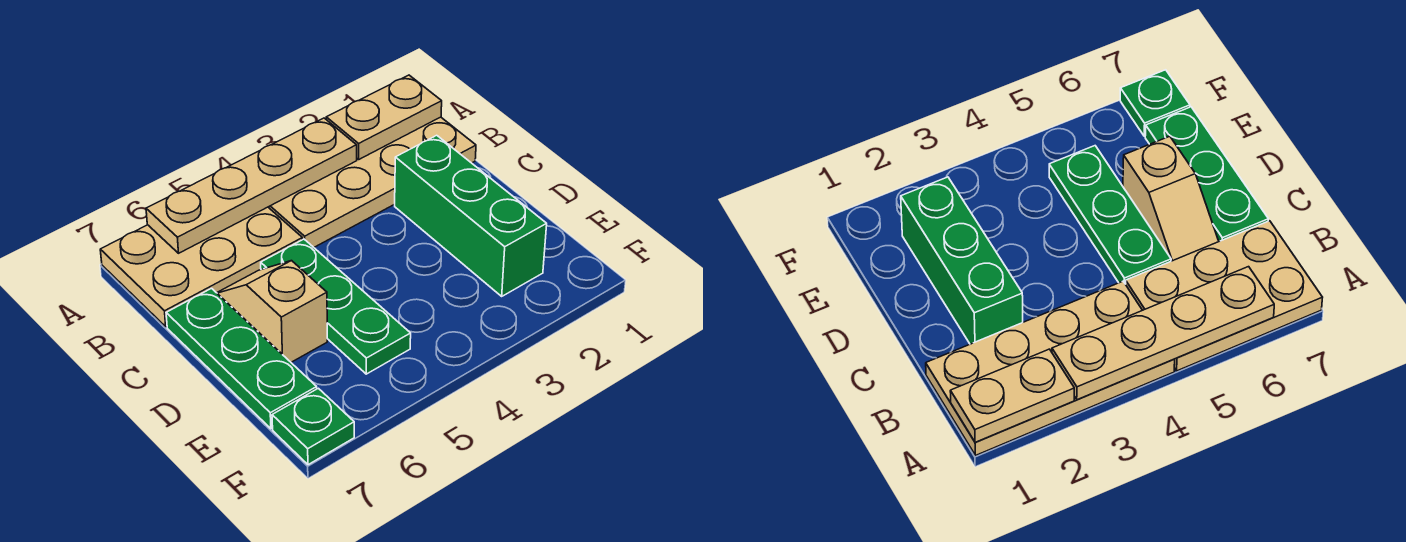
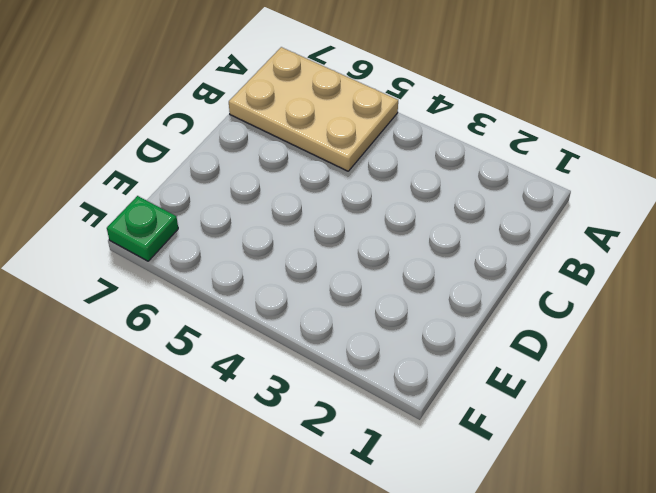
none -> tan plate A1:B4 level 1
none -> green brick C2:E2 level 1

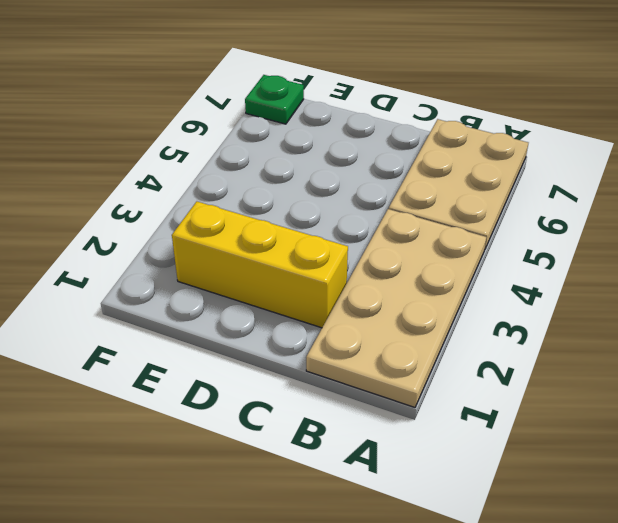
yellow brick C2:E2 level 1 -> green brick C2:E2 level 1
none -> green plate C5:E5 level 1
none -> tan slope C6:D6 level 1 top D

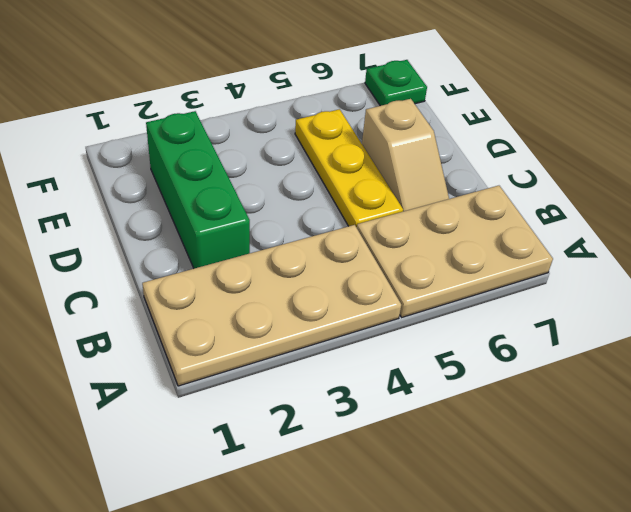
yellow plate C5:E5 level 1 -> green plate C5:E5 level 1
none -> green plate C7:E7 level 1
none -> tan plate A1:A2 level 2

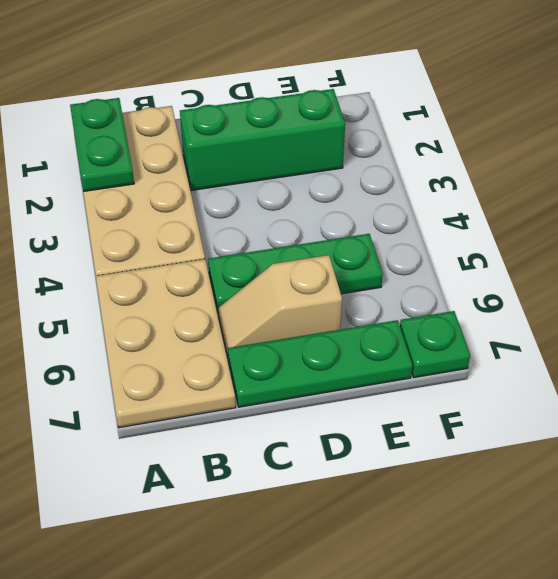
green plate A1:A2 level 2 -> tan plate A1:A2 level 2
none -> tan plate A3:A6 level 2

